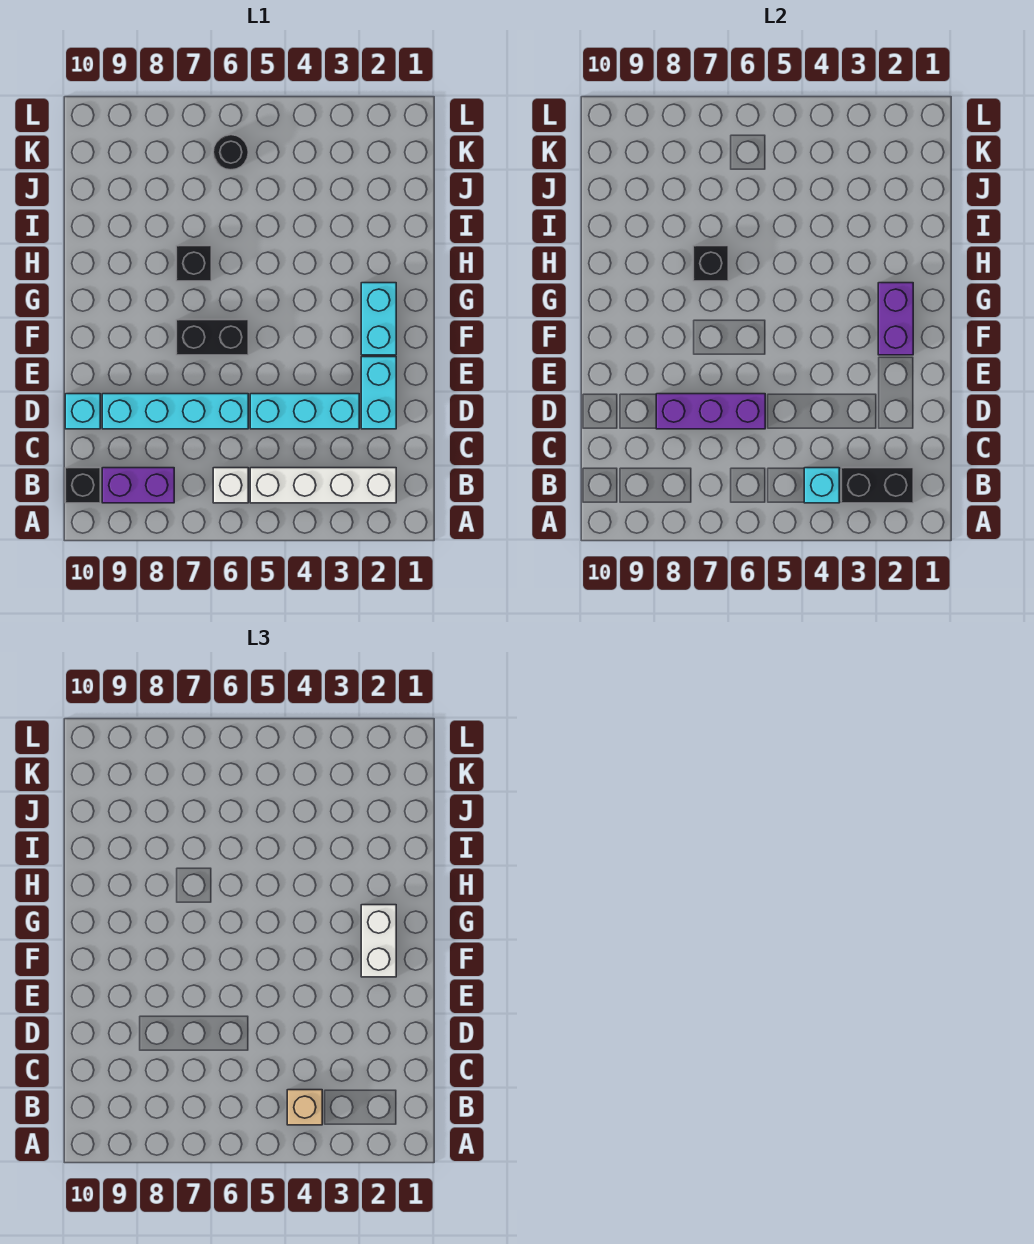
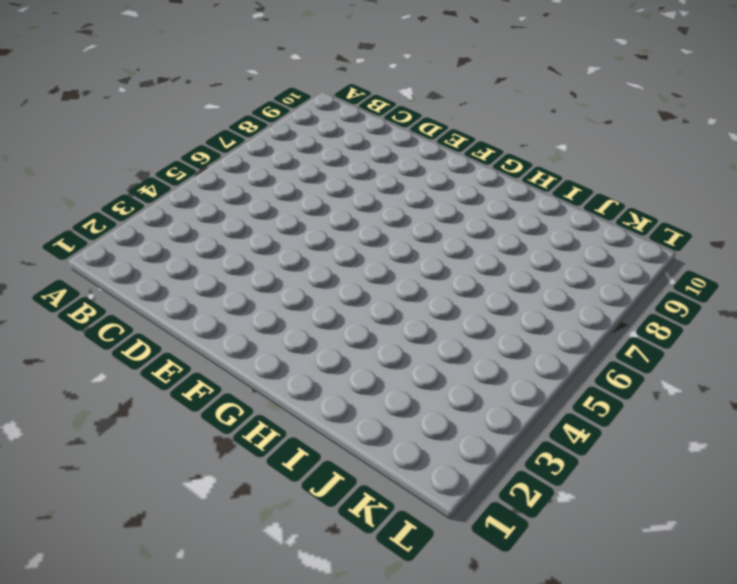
none -> white brick B2:B5 level 1
none -> white brick B6 level 1
none -> purple brick B8:B9 level 1

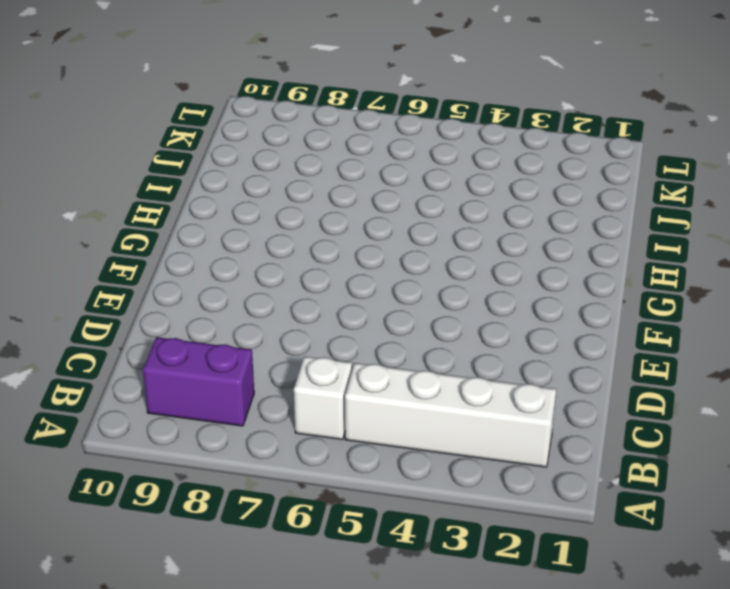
none -> black brick B10 level 1
none -> cyan brick D2:E2 level 1
none -> cyan brick D3:D5 level 1

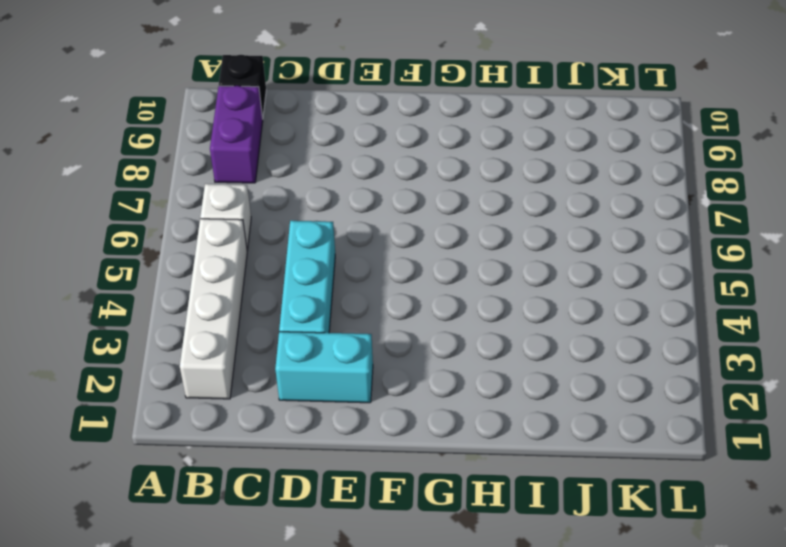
none -> cyan brick D6:D9 level 1
none -> cyan brick D10 level 1
none -> cyan brick F2:G2 level 1

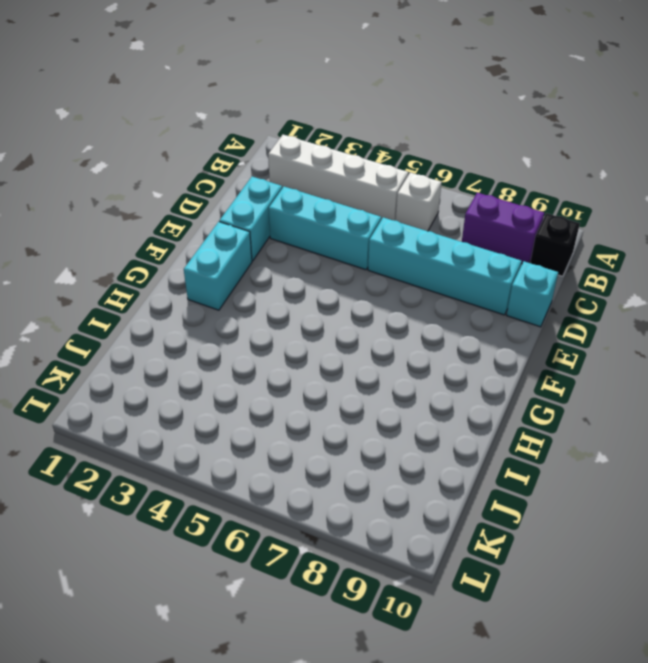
none -> black brick F6:F7 level 1
none -> black brick H7 level 1
none -> black round brick K6 level 1

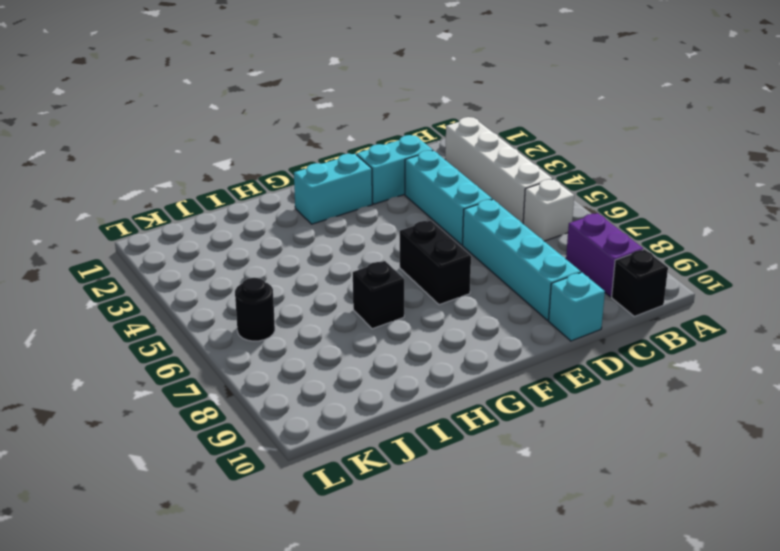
none -> black brick B2:B3 level 2
none -> cyan brick B4 level 2
none -> purple brick D6:D8 level 2

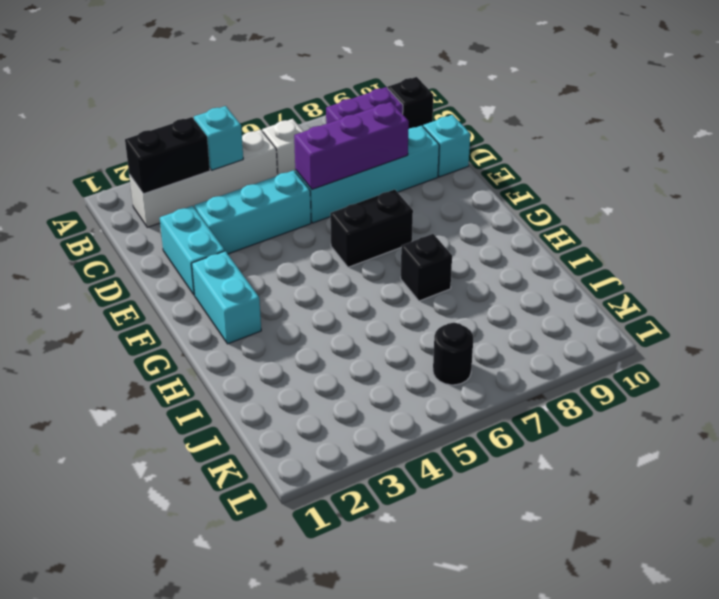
none -> purple brick F2:G2 level 2
none -> black brick H7 level 2
none -> tan brick B4 level 3

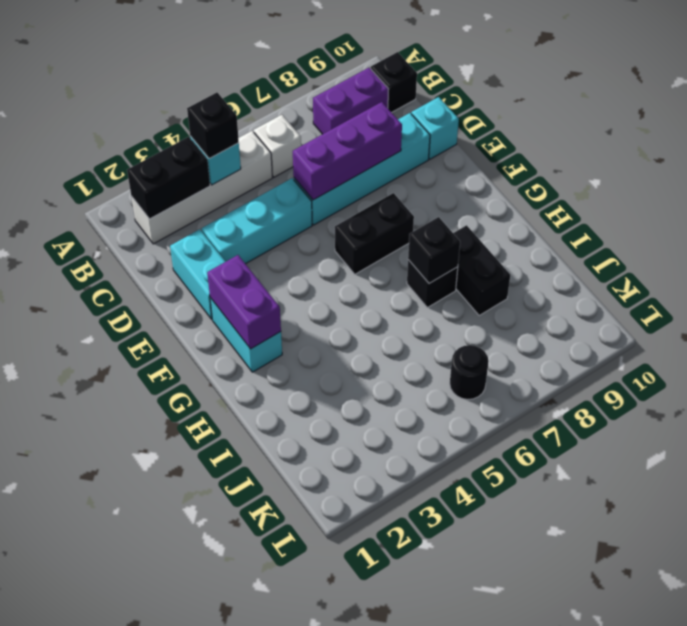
black brick B4 level 3 -> tan brick B4 level 3
black brick H8:I8 level 1 -> none
none -> white brick F2:G2 level 3

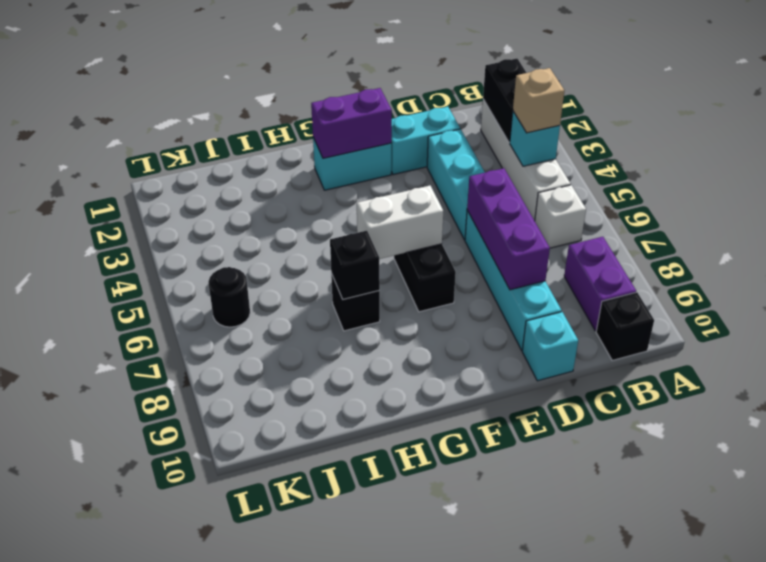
white brick F6:G6 level 2 -> white brick F2:G2 level 3

